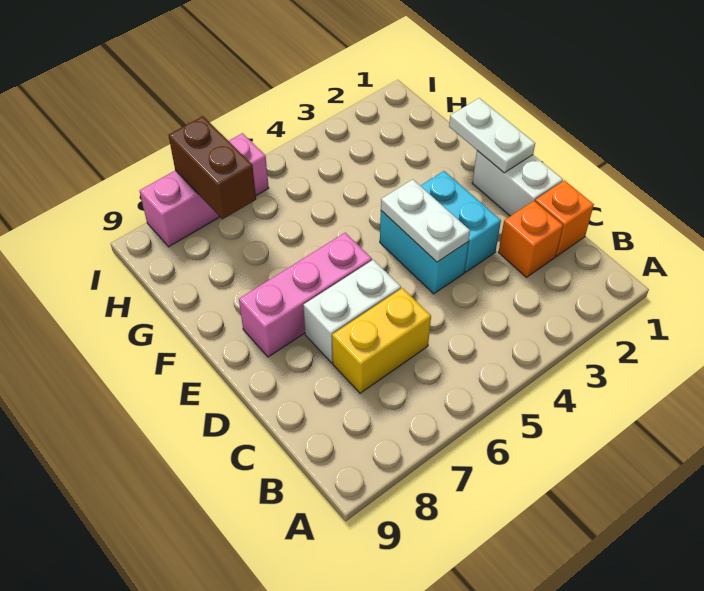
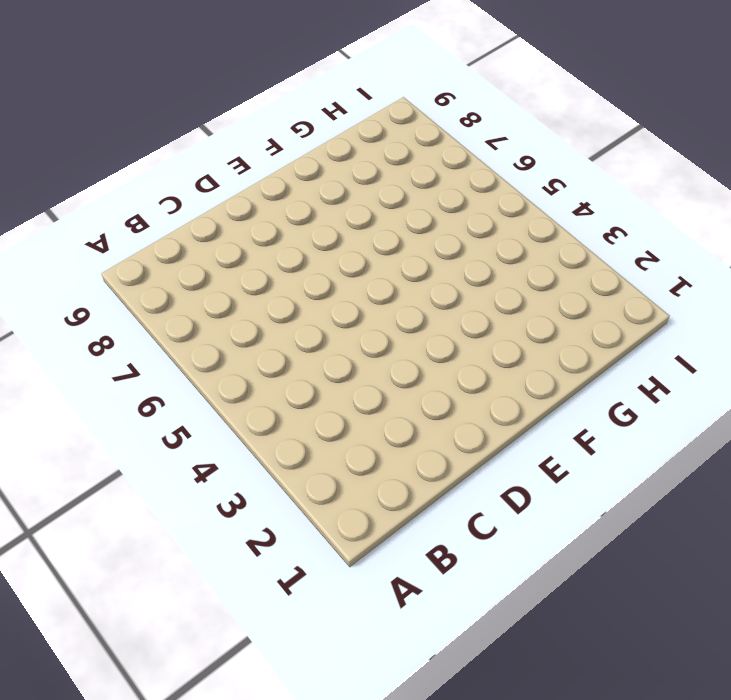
none -> orange brick C1 level 1
none -> orange brick C2 level 1
none -> yellow brick C6:C7 level 1

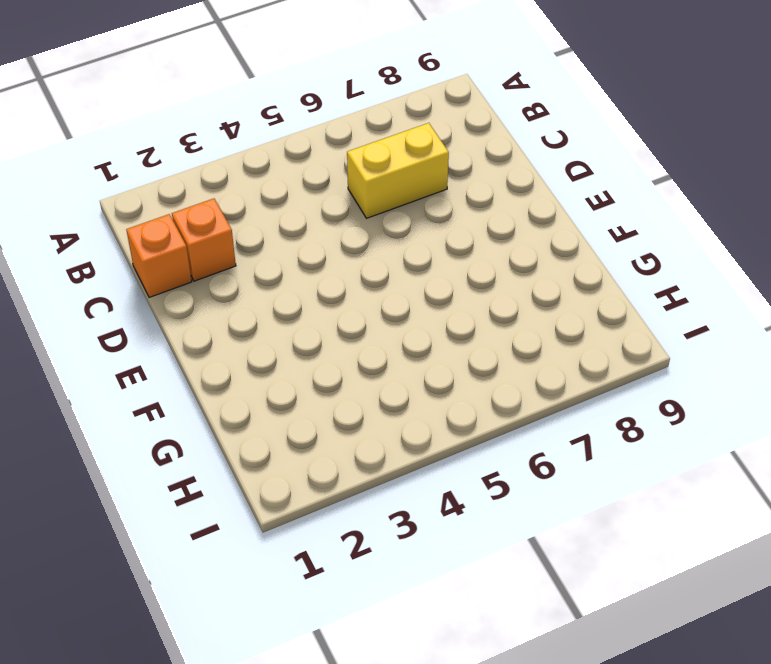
none -> white brick D1:E1 level 1
none -> cyan brick D3:E3 level 1
none -> cyan brick D4:E4 level 1

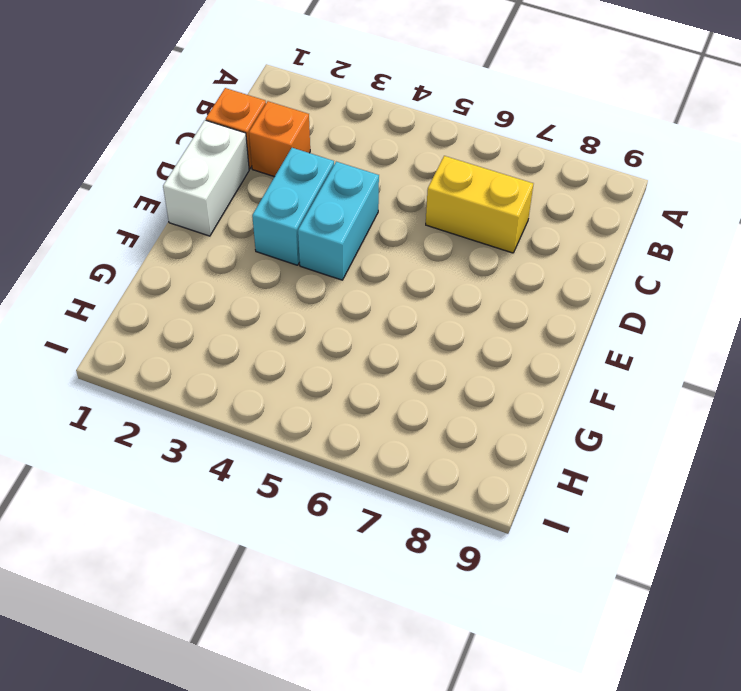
none -> white brick D6:D7 level 1
none -> pink brick E6:E8 level 1
none -> pink brick I6:I8 level 1

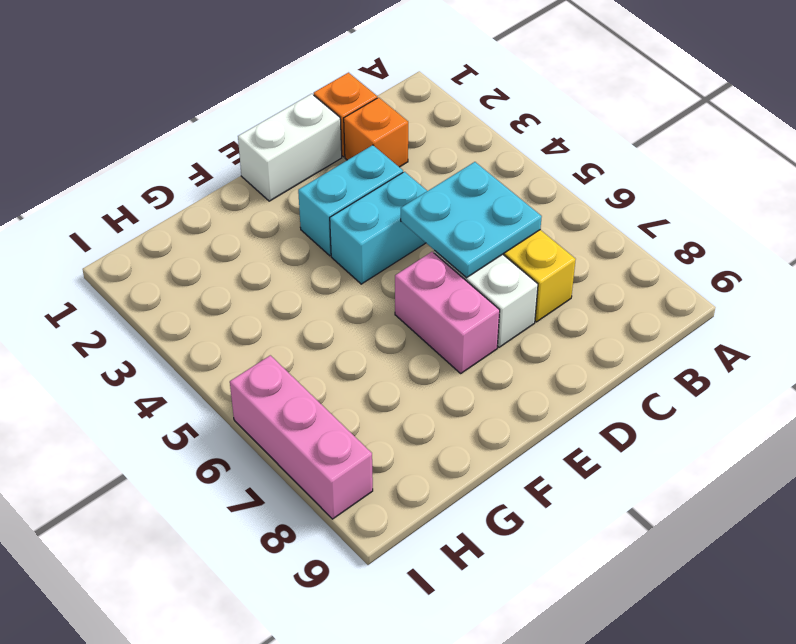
cyan plate C5:D6 level 2 -> none
pink brick E6:E7 level 1 -> pink brick E6:E8 level 1
none -> white plate D4:E4 level 2
none -> white plate E1:F1 level 2
none -> brown brick H7:I7 level 2

